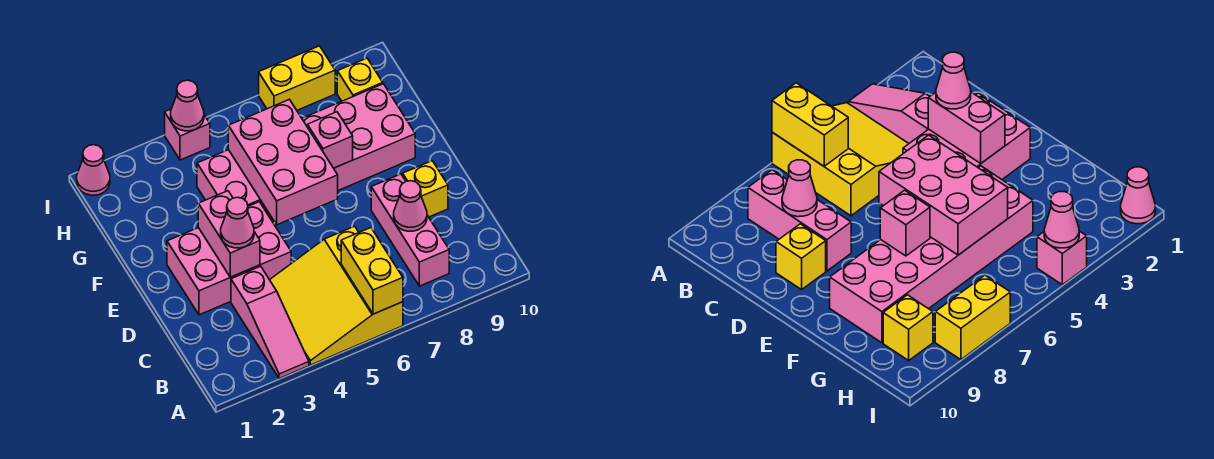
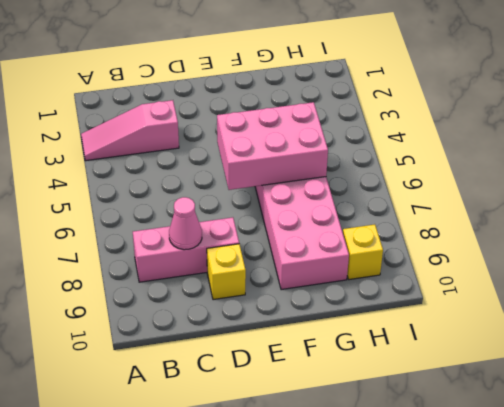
none -> yellow slope A4:C6 level 1 top 6
none -> pink brick D2:E4 level 1
none -> pink cone I1 level 1

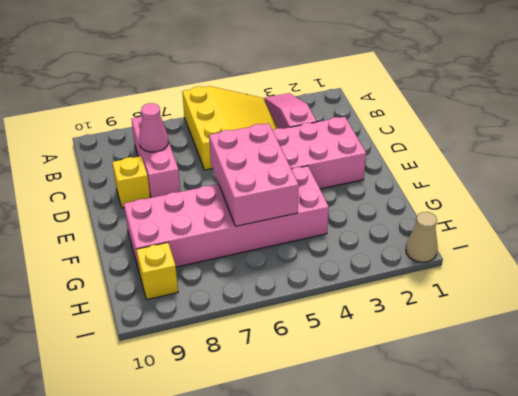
tan cone I1 level 1 -> pink cone I1 level 1
none -> pink brick I4 level 1
none -> yellow brick I7:I8 level 1
none -> yellow brick A6:B6 level 2

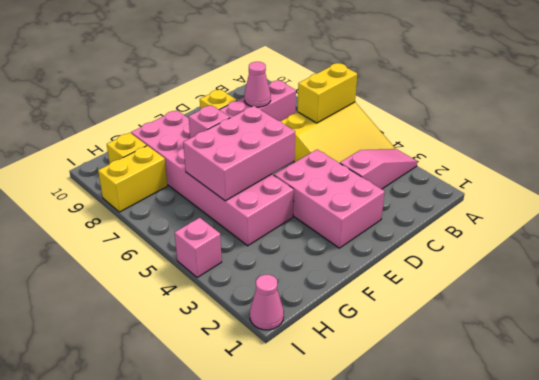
yellow brick H8:I8 level 1 -> yellow brick I7:I8 level 1
none -> pink brick D3:E3 level 2
none -> pink cone I4 level 2
none -> pink cone D3 level 3

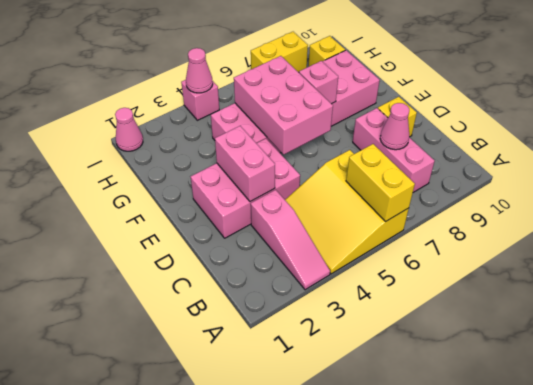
none -> pink cone D3 level 3

